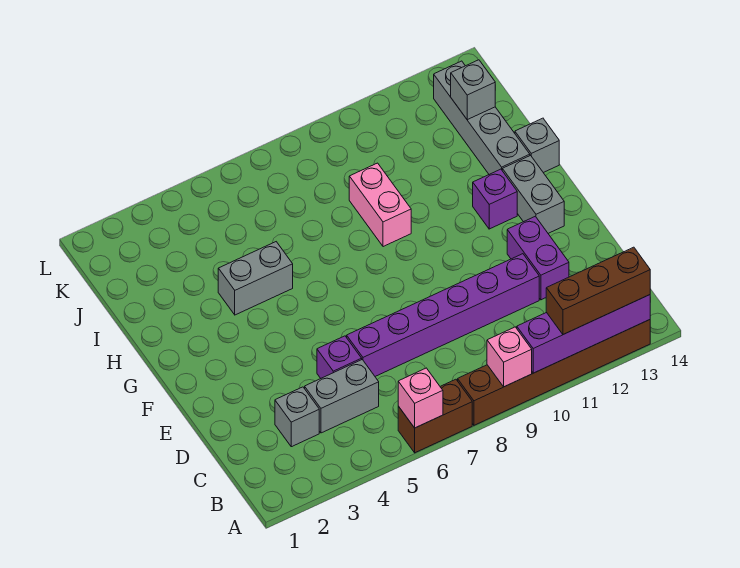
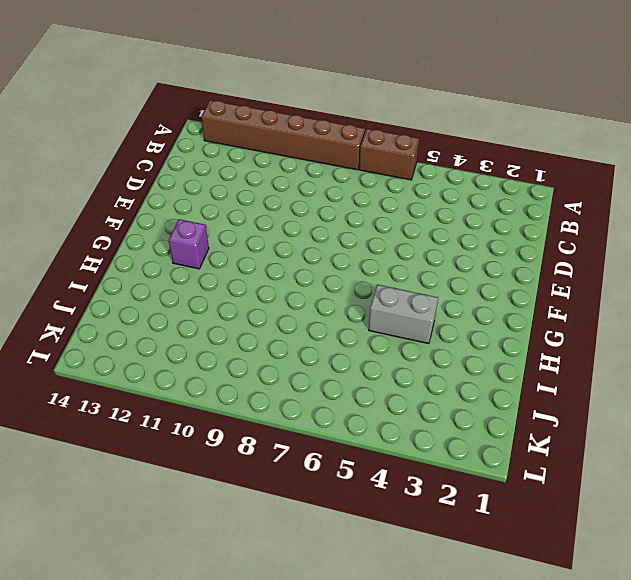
none -> grey brick C3 level 1
none -> grey brick C4:C5 level 1
none -> purple brick D5 level 1

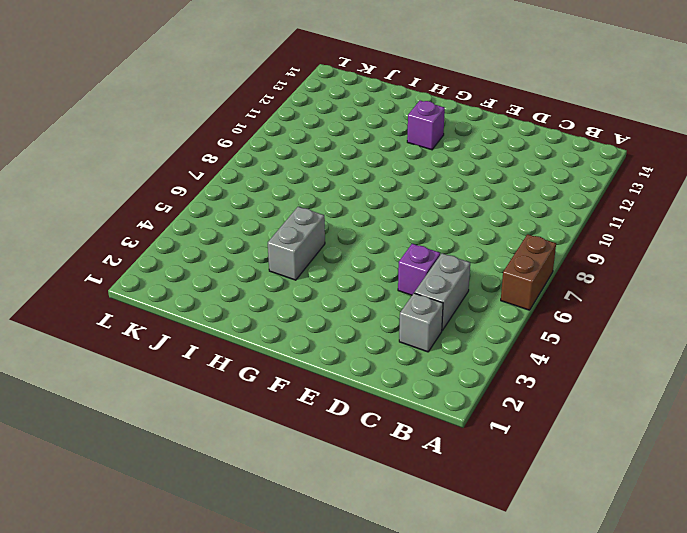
none -> brown brick A8:A13 level 1
none -> purple brick D6:D11 level 1
none -> purple brick D12:E12 level 1

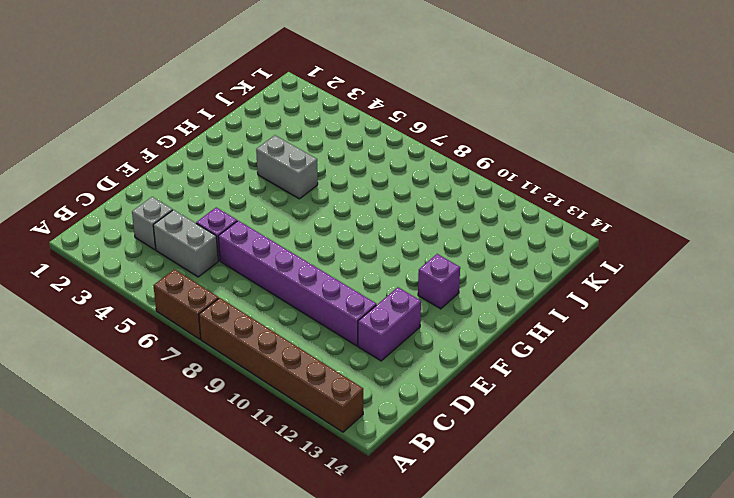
none -> grey brick F13:G13 level 1
none -> pink brick H9:I9 level 1
none -> grey brick H13:K13 level 1

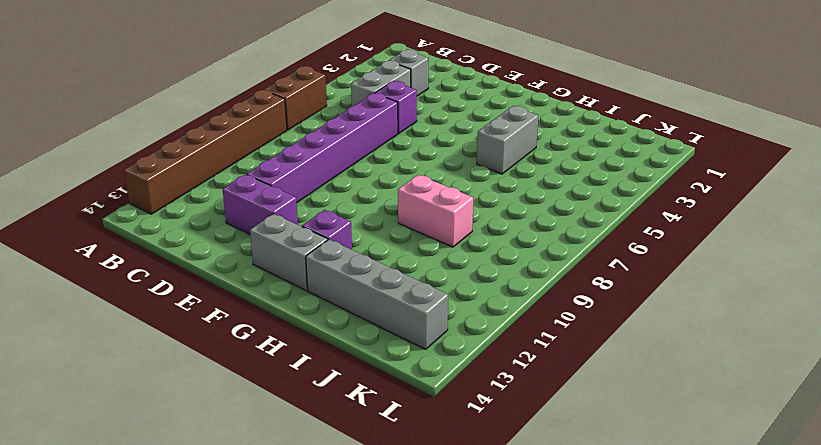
none -> grey brick H14 level 1
none -> pink brick A6 level 2
none -> pink brick A9 level 2

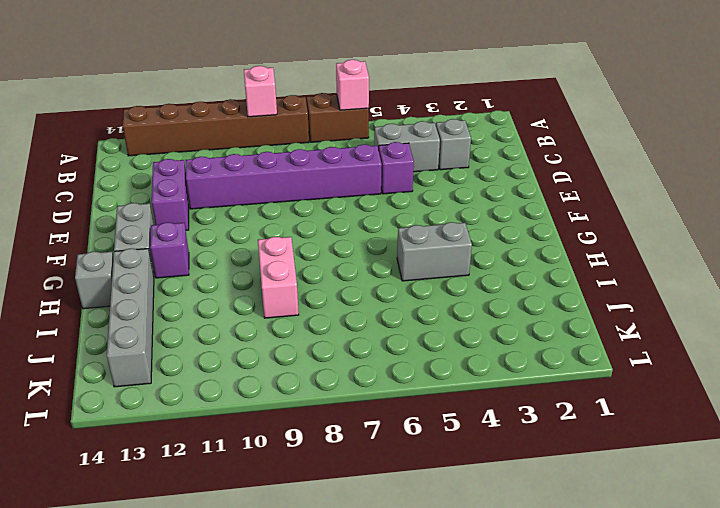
none -> purple brick A10:A13 level 2
none -> grey brick J13 level 2
none -> brown brick A11:A13 level 3

